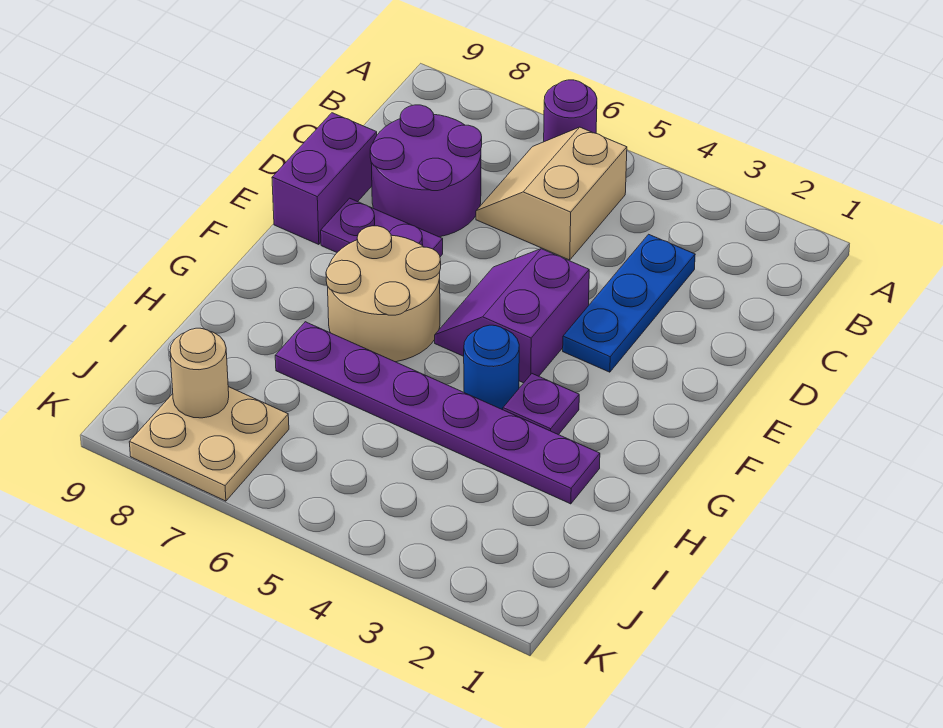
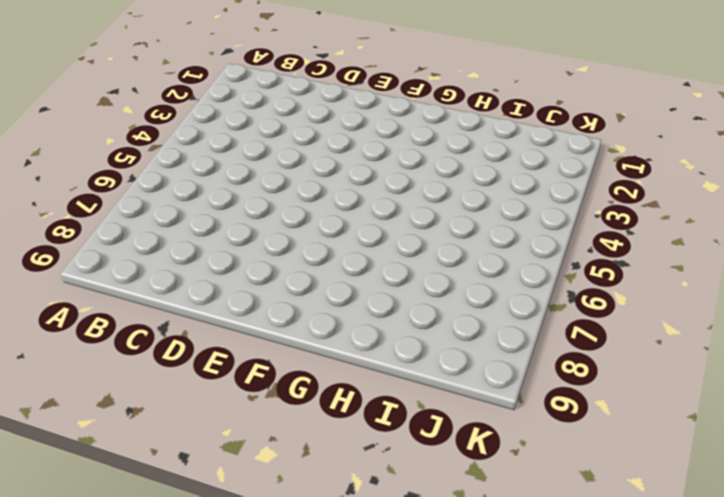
none -> purple round brick A6 level 1
none -> tan slope B5:C6 level 1 top 5
none -> blue plate C3:E3 level 1

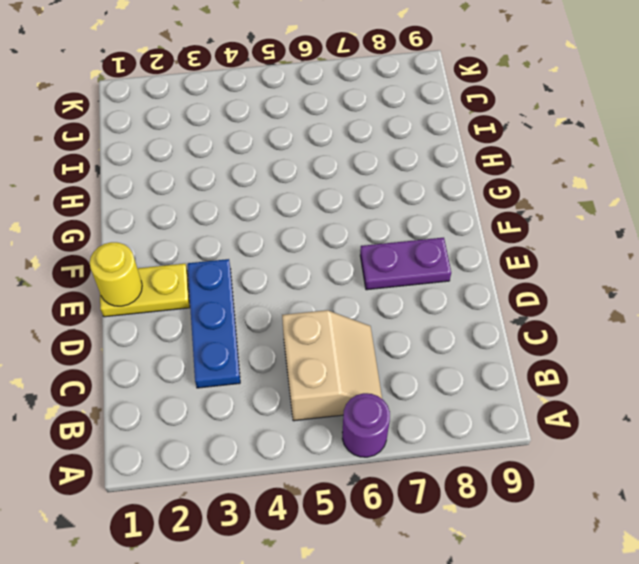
yellow plate E1:E2 level 1 -> none
yellow round brick E1 level 2 -> none
none -> purple round brick C7:D8 level 1
none -> purple brick D9:E9 level 1
none -> purple slope E4:F5 level 1 top 4

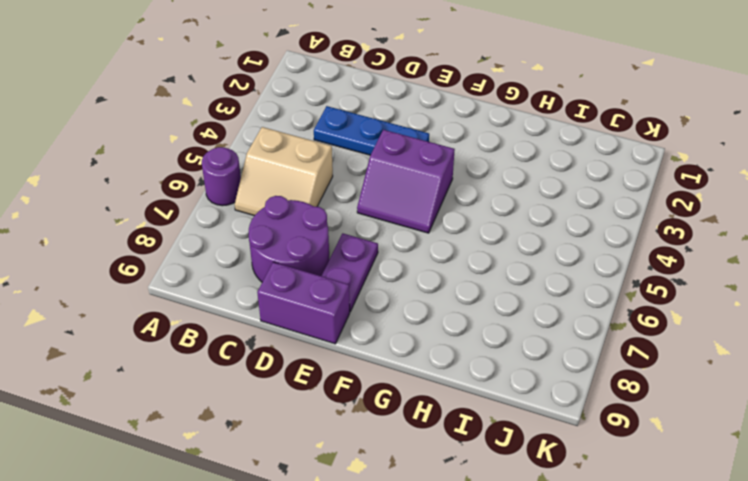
none -> tan round brick F6:G7 level 1
none -> purple plate G3 level 1
none -> blue round brick G4 level 1

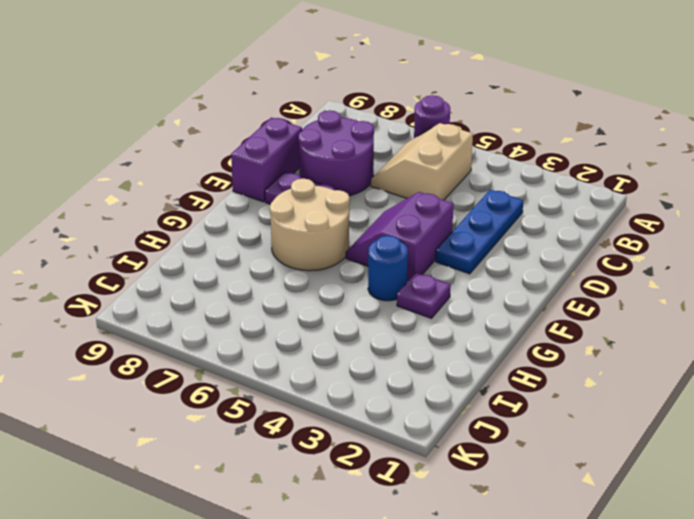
none -> purple plate H2:H7 level 1
none -> tan plate J7:K8 level 1
none -> tan round brick J8 level 2

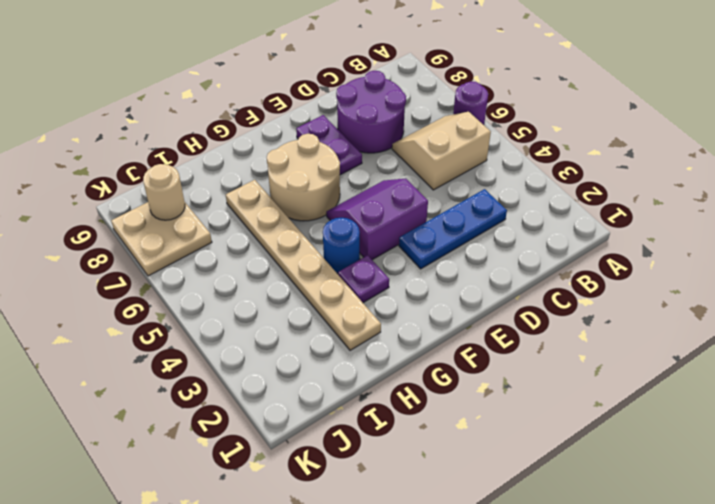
tan plate H2:H7 level 1 -> purple plate H2:H7 level 1
none -> purple brick D9:E9 level 1

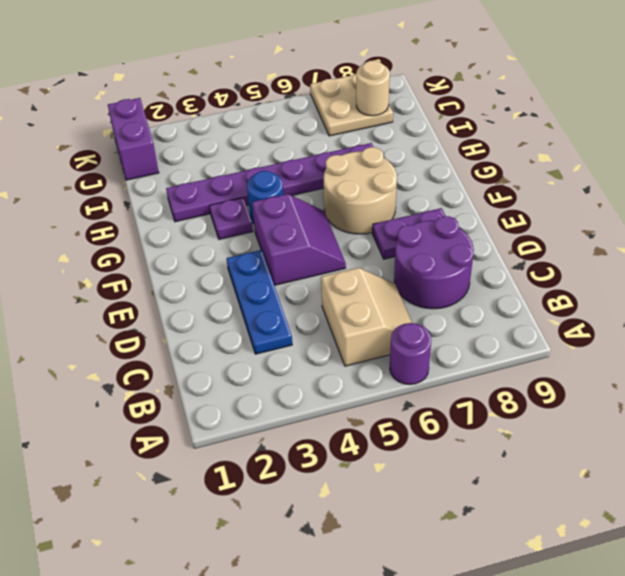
purple brick J1:K1 level 1 -> purple brick D9:E9 level 1

